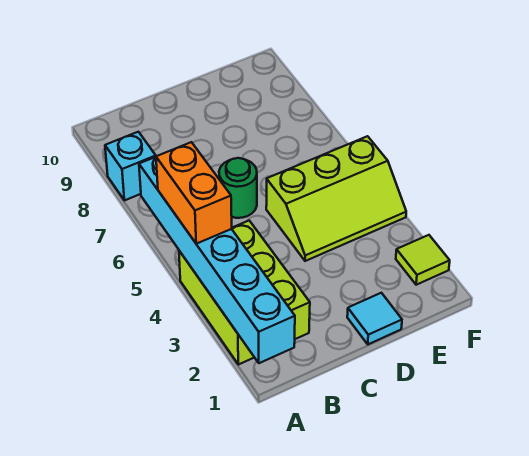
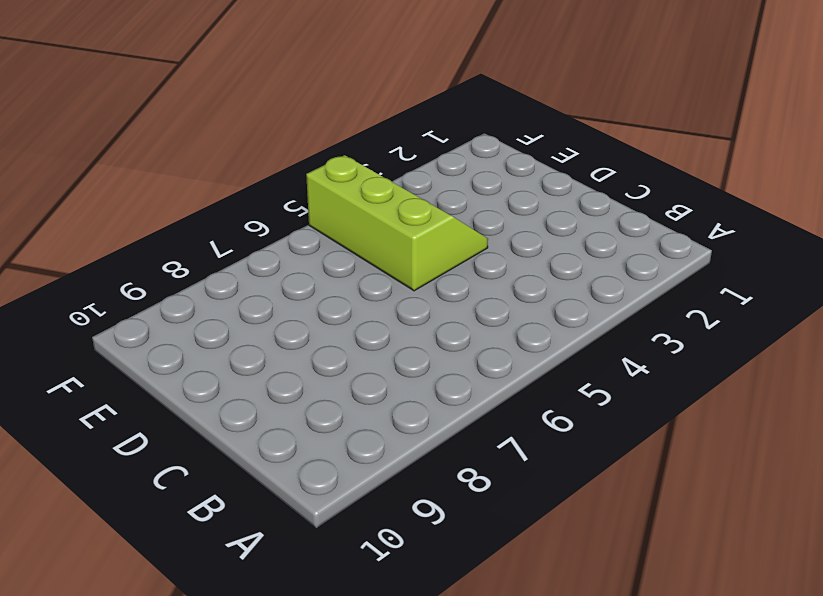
none -> lime brick A2:B4 level 1
none -> cyan brick A8 level 1

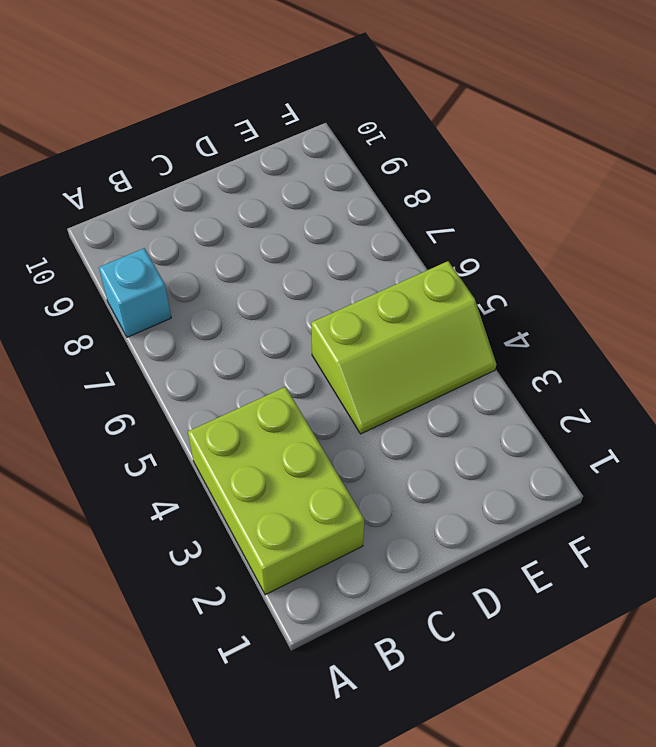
none -> green round brick C6 level 1
none -> cyan tile D1 level 1

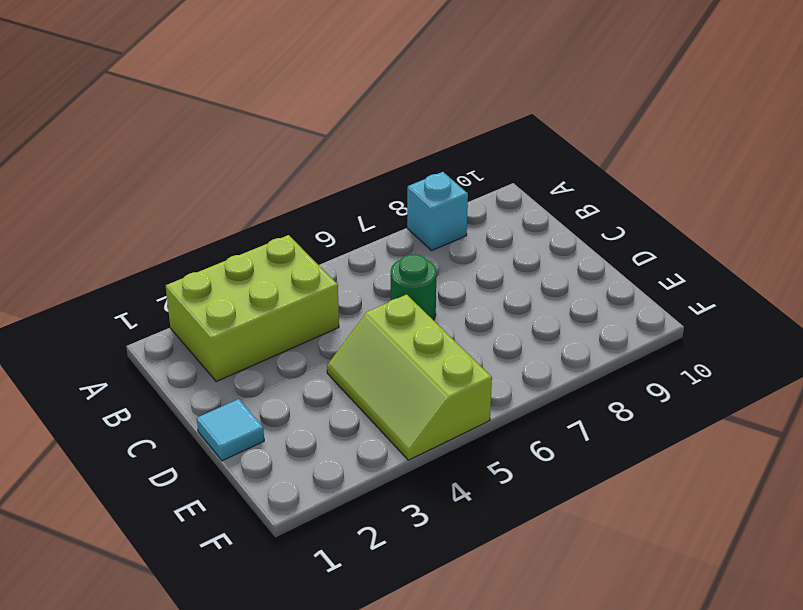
none -> lime tile F2 level 1
none -> cyan brick A1:A6 level 2

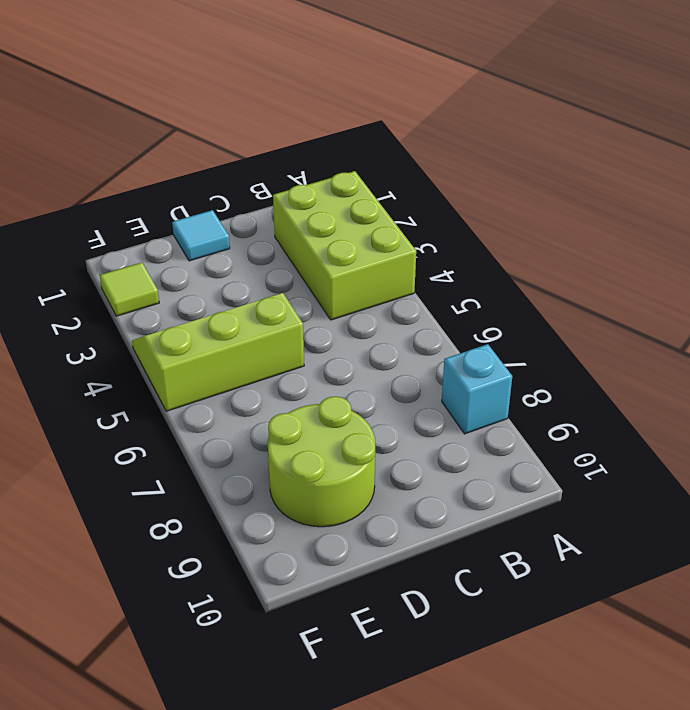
lime round brick D8:E9 level 1 -> none
none -> green round brick C6 level 1
none -> cyan brick A1:A6 level 2

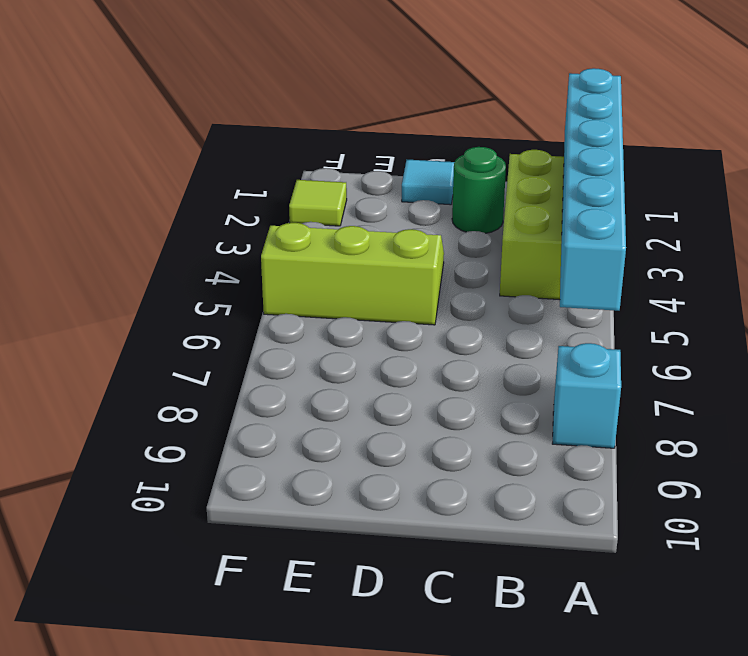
green round brick C2 level 1 -> green round brick C6 level 1
none -> orange brick A4:A5 level 3

